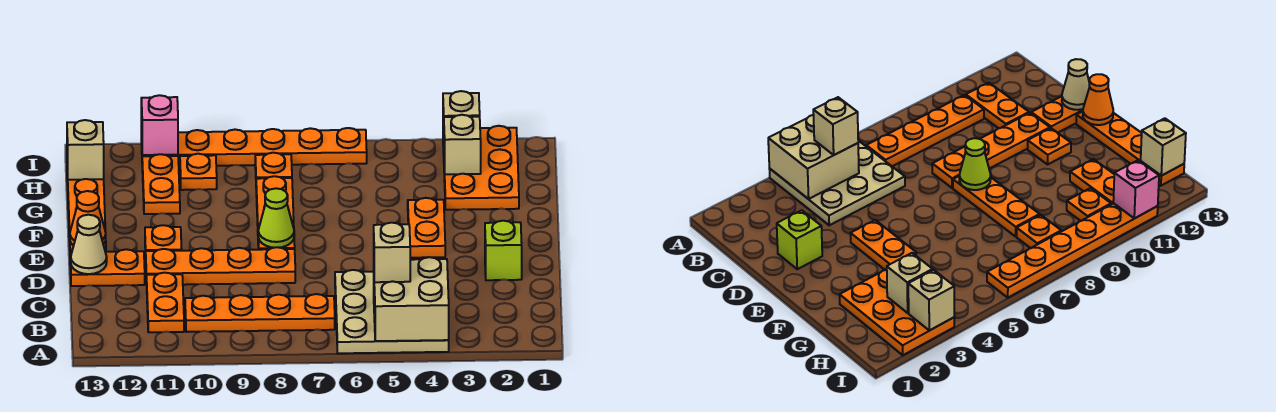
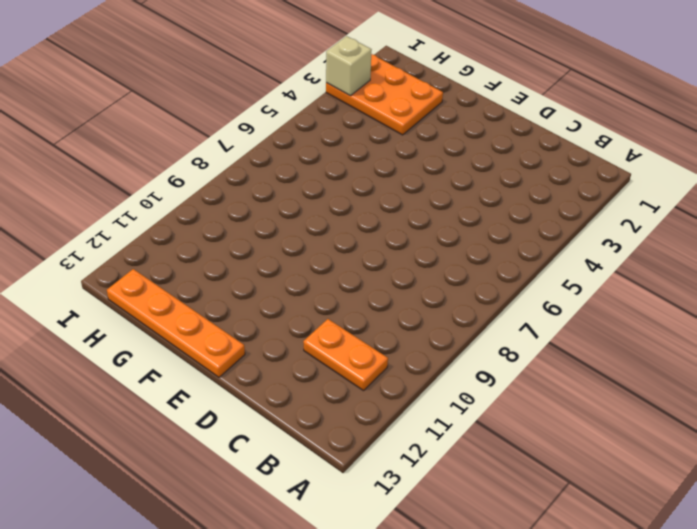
none -> tan plate A4:C6 level 1
none -> orange plate B7:B10 level 1
none -> lime brick D2 level 1

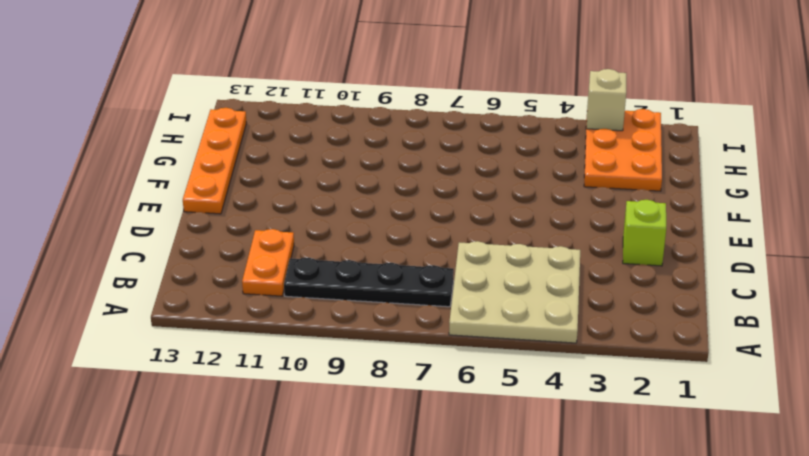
black plate B7:B10 level 1 -> orange plate B7:B10 level 1
none -> orange plate D8:D11 level 1
none -> orange plate D12:D13 level 1
none -> orange plate E4:F4 level 1

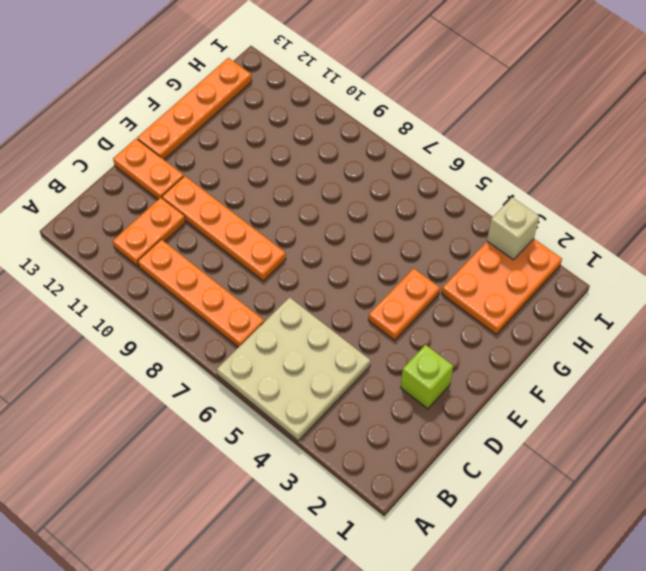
none -> orange plate E8:G8 level 1
none -> orange plate E11 level 1
none -> orange plate G11:H11 level 1

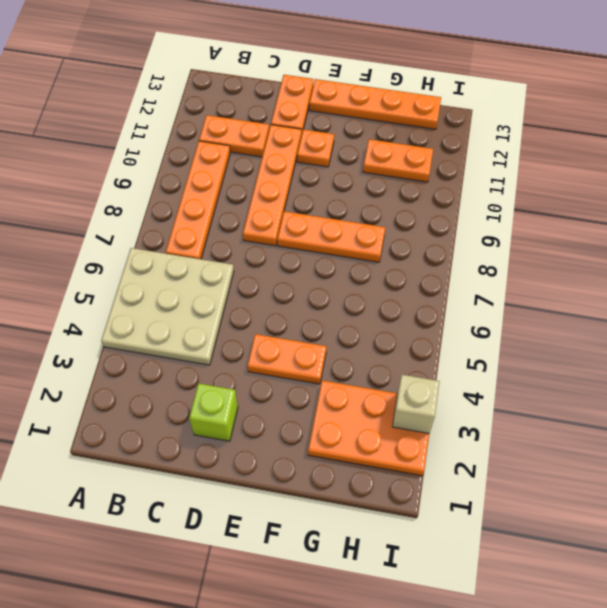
none -> orange plate H8 level 1
none -> orange plate H10 level 1
none -> orange plate I6:I11 level 1

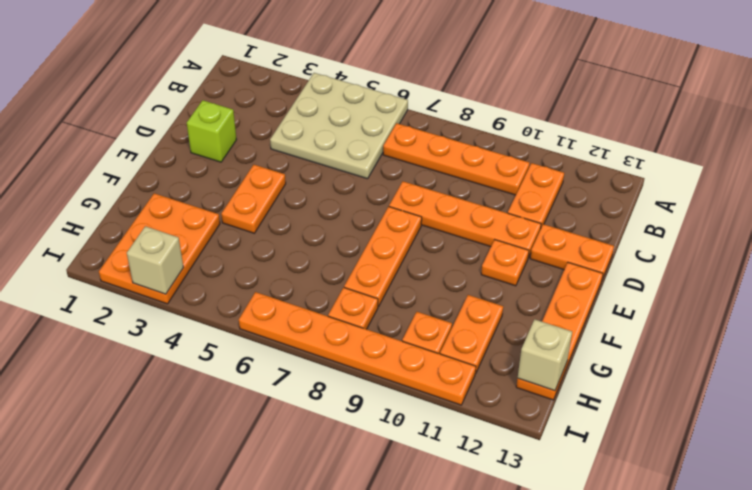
none -> tan brick A4:B5 level 2
none -> tan cone D13 level 2
none -> lime cone E8 level 2

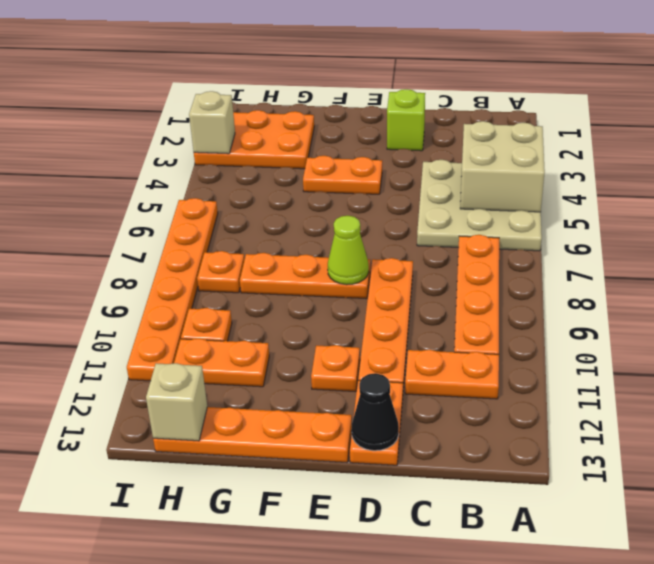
black cone D13 level 2 -> tan cone D13 level 2
none -> orange cone E13 level 2
none -> tan brick H3 level 2
none -> pink brick I11 level 2

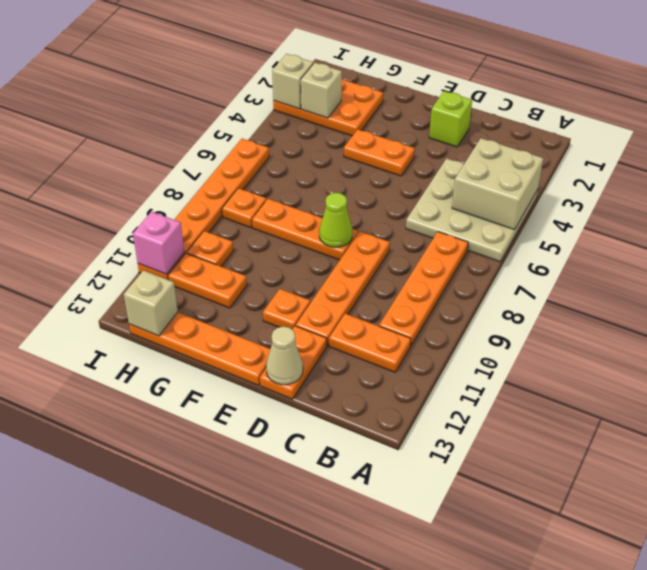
none -> orange cone E13 level 2
none -> tan brick B5 level 3

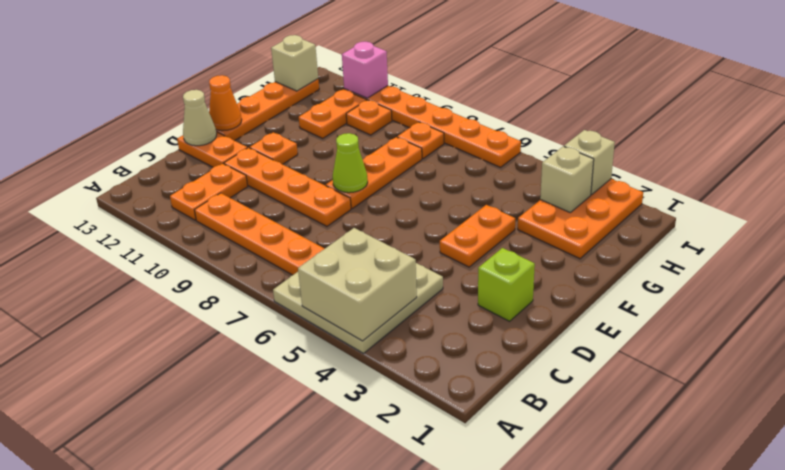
none -> tan brick B5 level 3

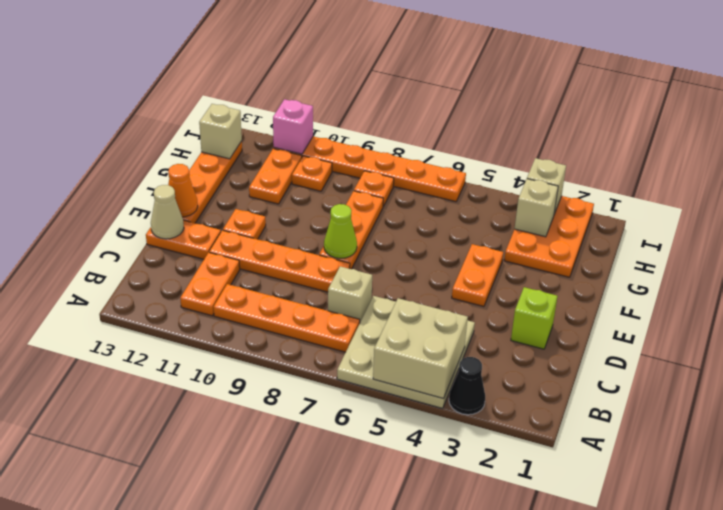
black cone A3 level 1 -> none
tan brick C7 level 1 -> tan brick B5 level 3

